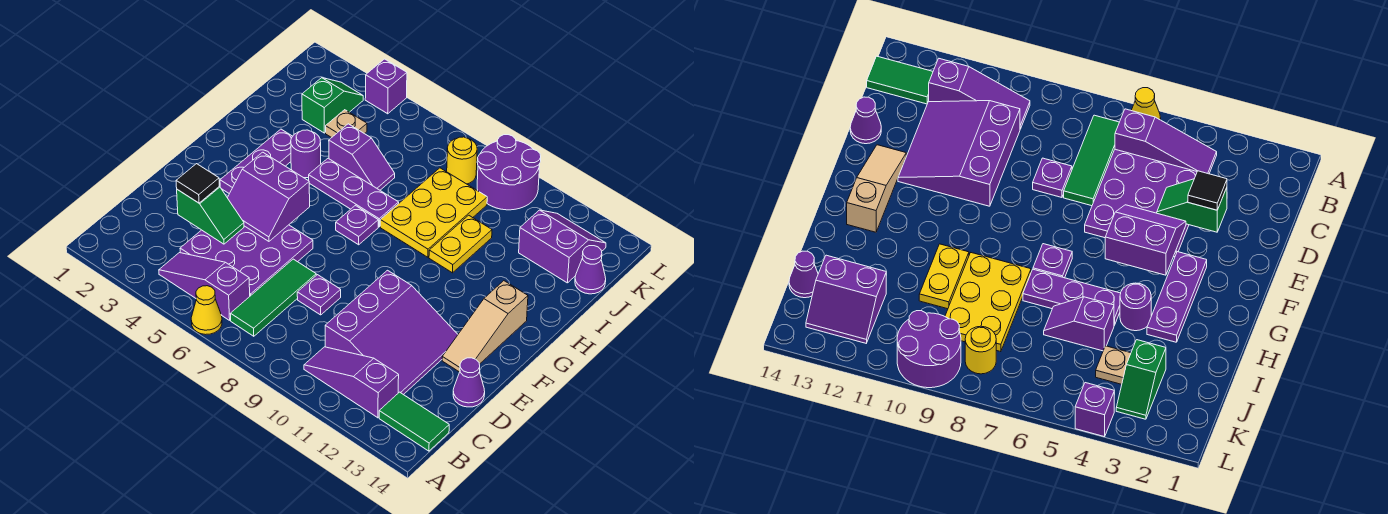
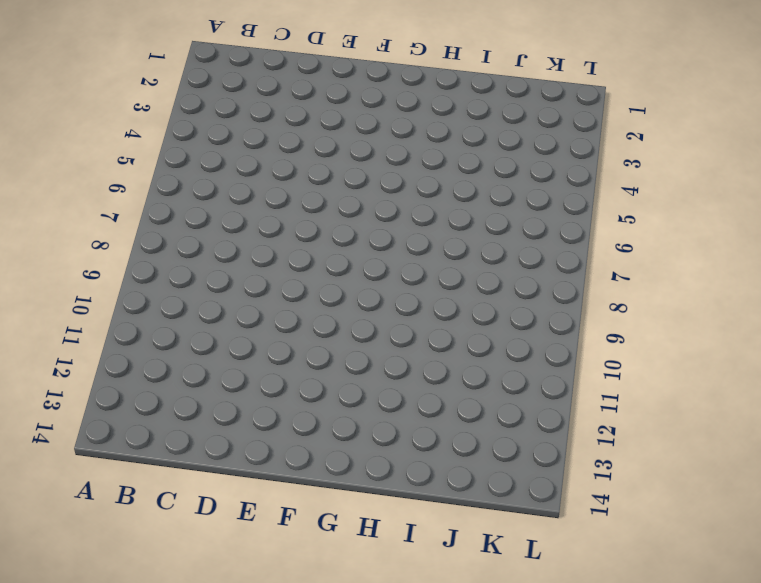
none -> yellow cone A6 level 1
none -> purple slope B4:B6 level 1 top 6
none -> green tile B7:D7 level 1

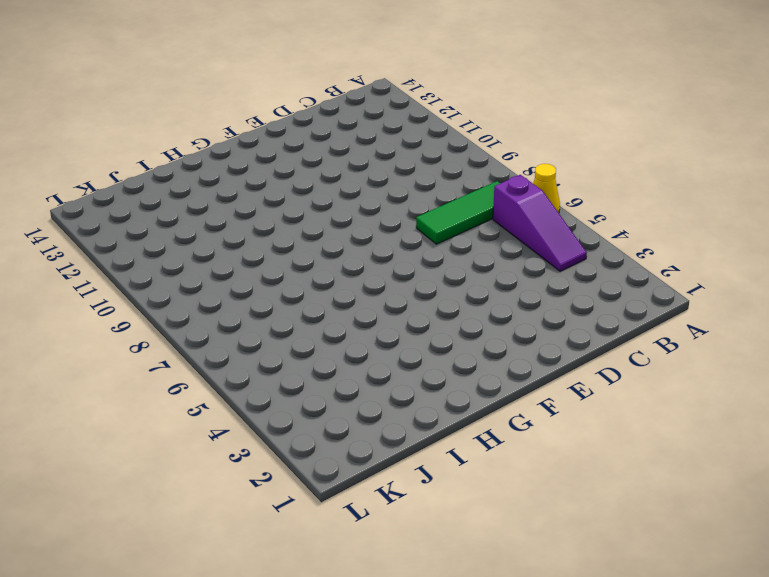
none -> purple slope B10:B12 level 1 top 12
none -> green tile B13:B14 level 1
none -> purple plate C4:E6 level 1

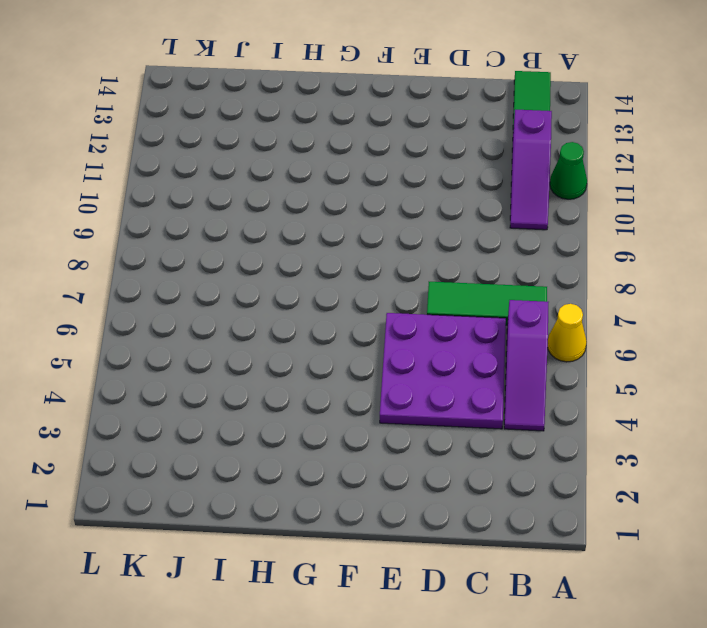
green cone A11 level 1 -> none
none -> purple slope C10:E12 level 1 top 10
none -> purple plate D8 level 1
none -> purple cone D14 level 1

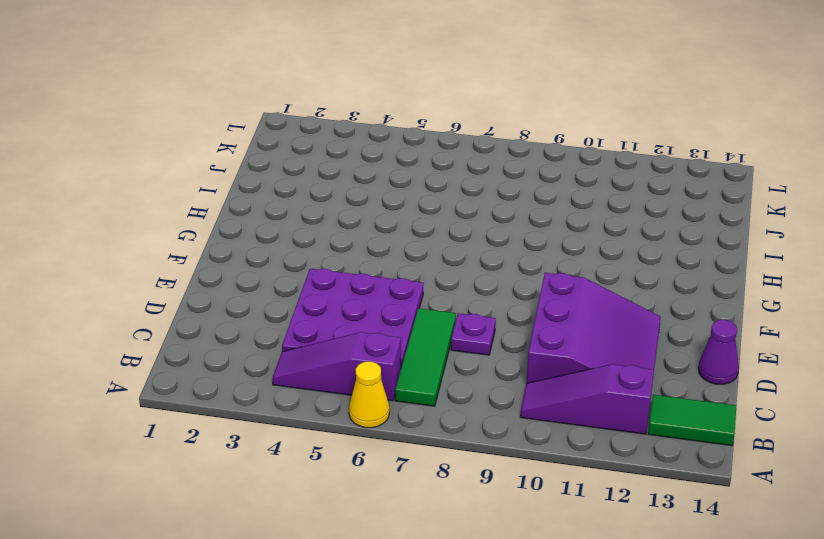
none -> tan slope E13:G13 level 1 top G
none -> purple plate F3:H3 level 1
none -> purple plate G7 level 1

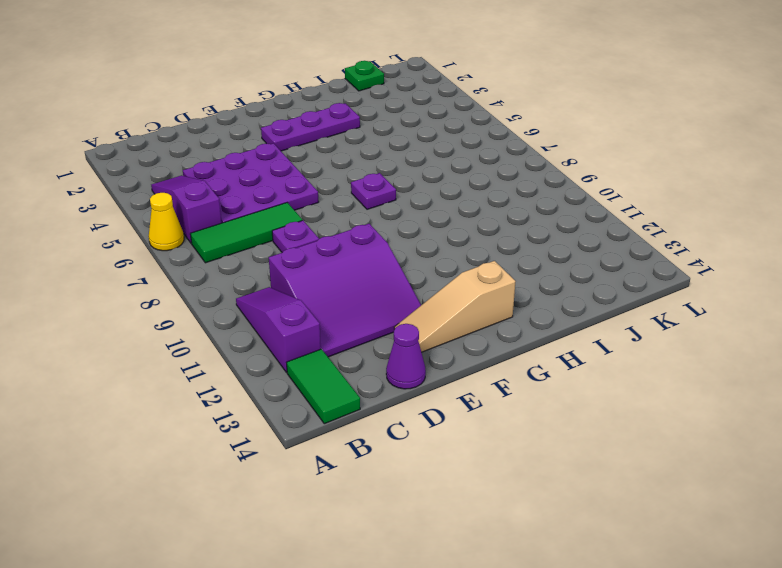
green plate J1 level 1 -> none
none -> purple round brick H4 level 1
none -> purple plate H5:H7 level 1
none -> yellow plate H8:J9 level 1

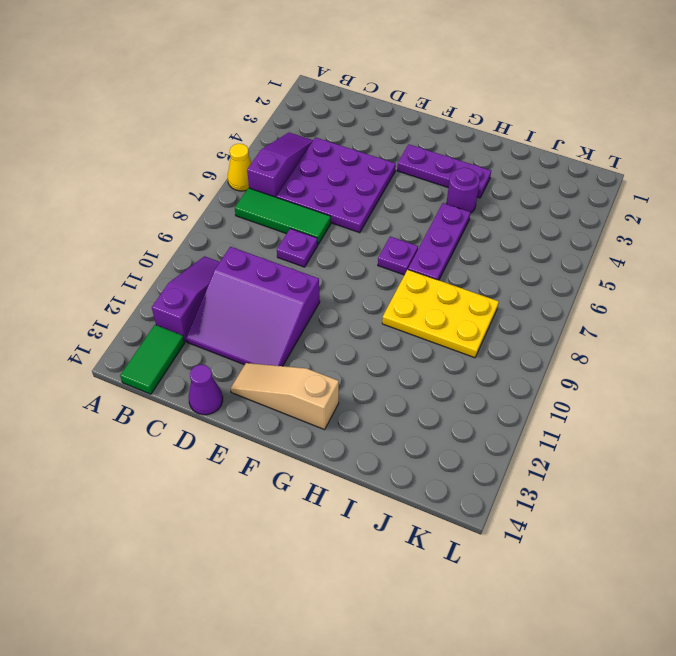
none -> yellow plate H10:I10 level 1
none -> purple slope I5:I6 level 1 top 5
none -> green slope J3:K3 level 1 top J

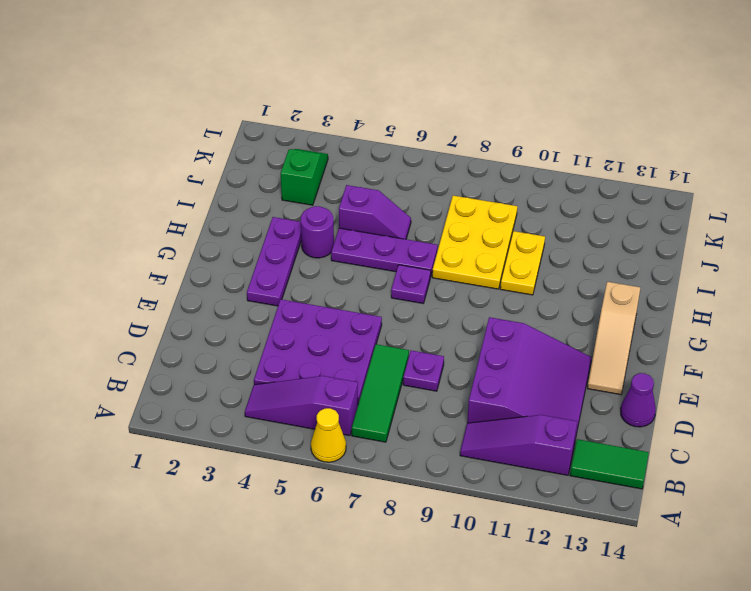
none -> tan plate J4 level 1
none -> purple slope J12:K13 level 1 top J
none -> purple cone J14 level 1

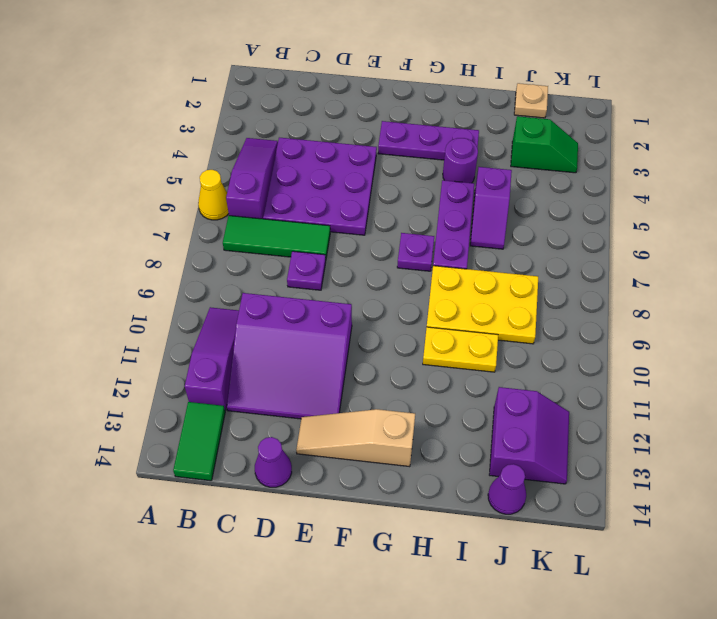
tan plate J1 level 1 -> tan plate J4 level 1
none -> yellow round brick K8 level 1
none -> purple round brick K9:L10 level 1
none -> purple brick L4 level 1

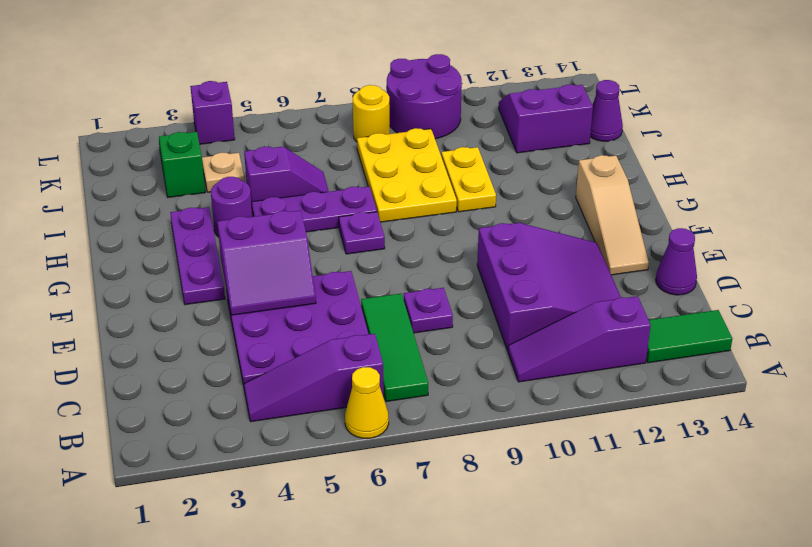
none -> green slope D3:D4 level 2 top 3
none -> black tile D3 level 3

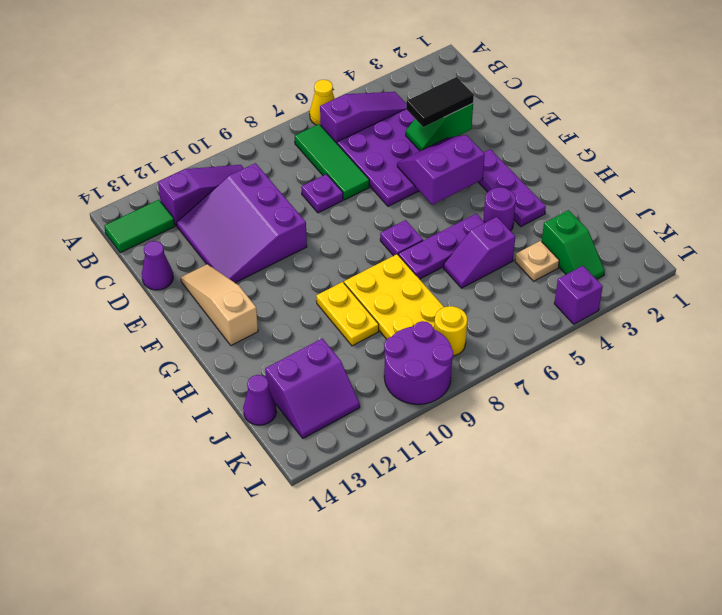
black tile D3:D4 level 3 -> black tile D3 level 3

